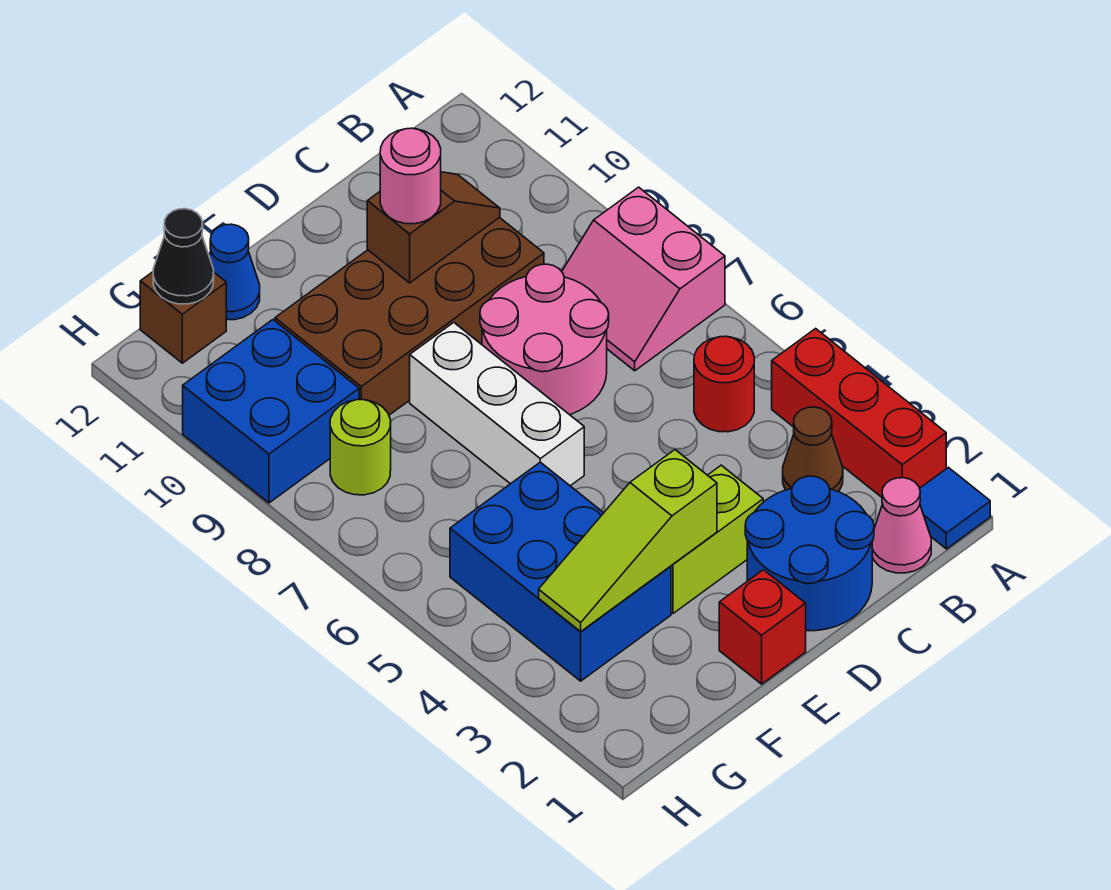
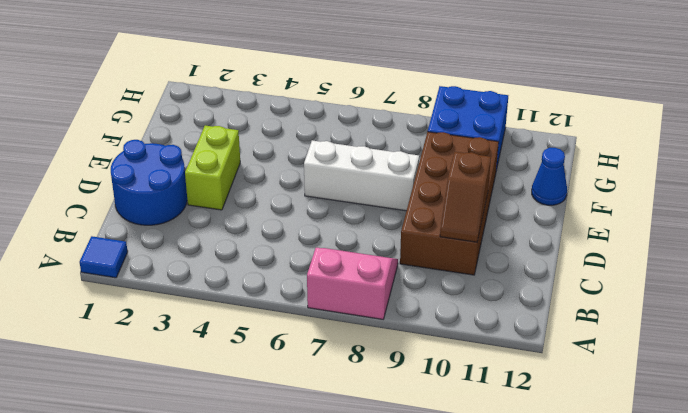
none -> red brick A2:A4 level 1
none -> pink cone B1 level 1
none -> brown cone B3 level 1

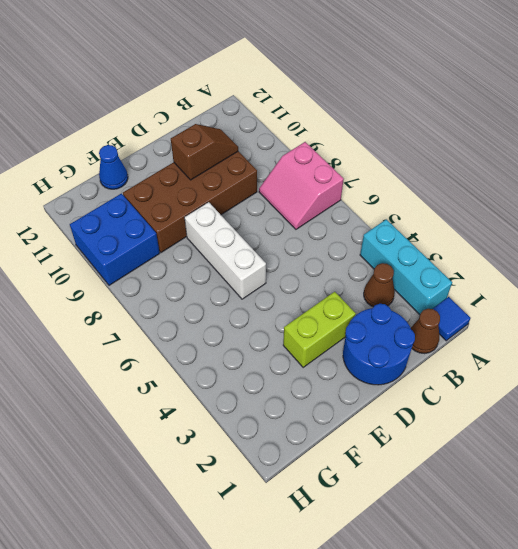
cyan brick A2:A4 level 1 -> red brick A2:A4 level 1
brown cone B1 level 1 -> pink cone B1 level 1
none -> red round brick B5 level 1
none -> pink round brick C7:D8 level 1
none -> red brick E1 level 1

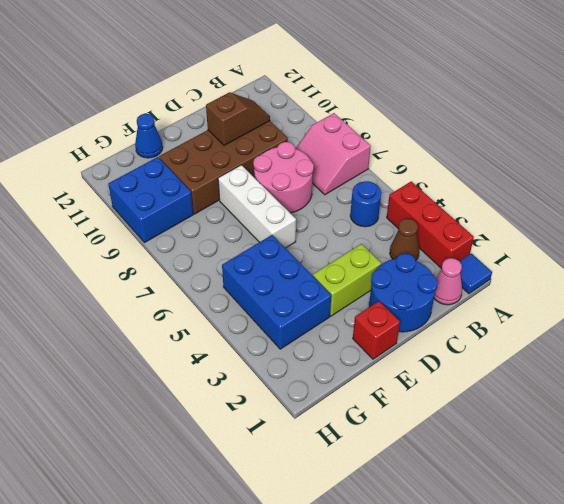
blue round brick B5 level 1 -> red round brick B5 level 1
none -> lime round brick G8 level 1
none -> brown brick G12 level 1
none -> lime slope E3:G3 level 2 top E

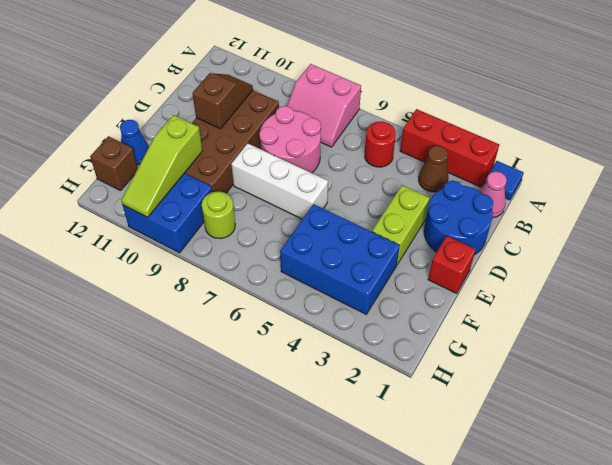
lime slope F10:H10 level 2 top F -> lime slope E3:G3 level 2 top E
none -> black cone G12 level 2
none -> pink round brick D10 level 3

